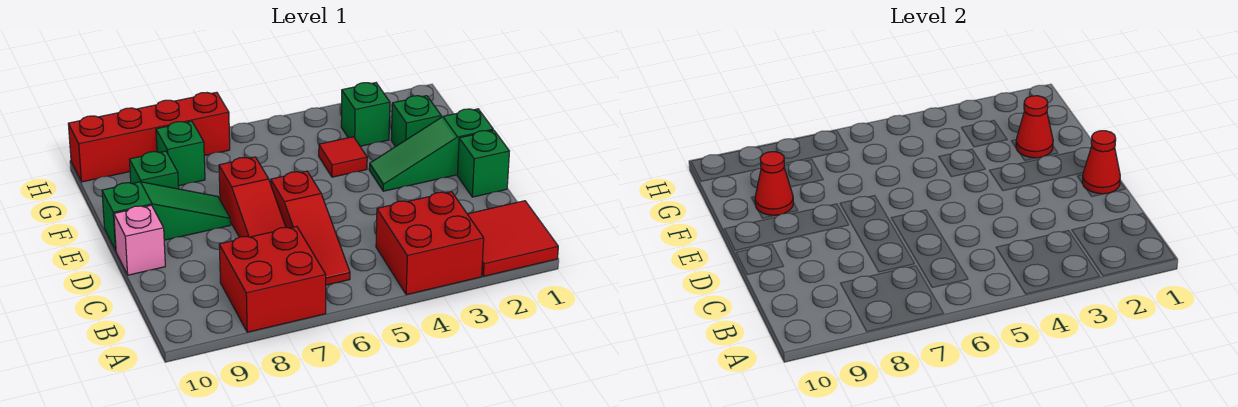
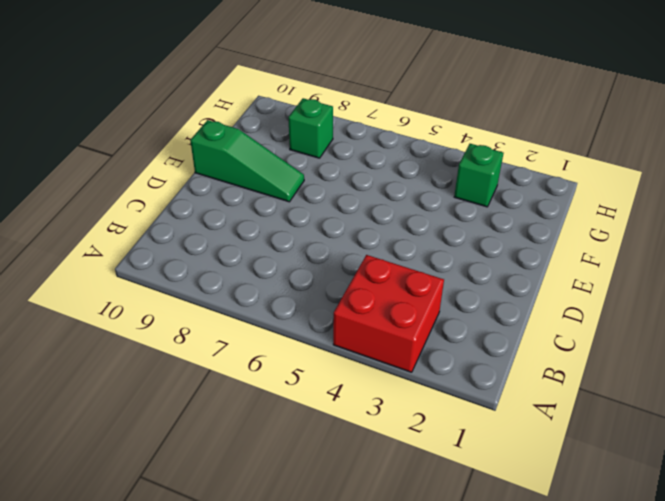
none -> red tile A1:B2 level 1
none -> red brick A7:B8 level 1
none -> red slope B6:D6 level 1 top D

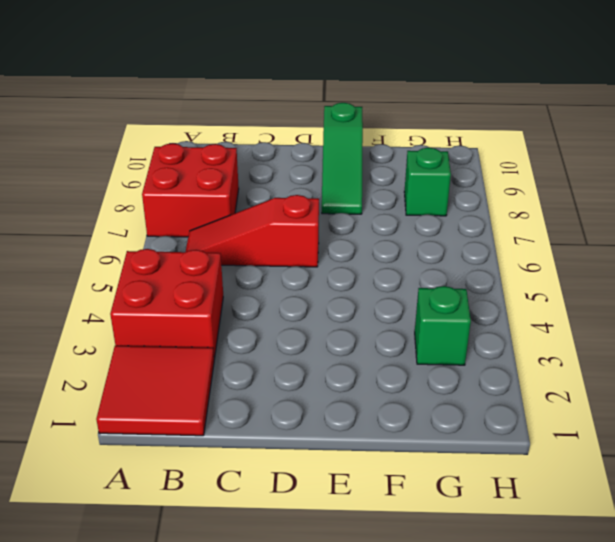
none -> red slope C7:E7 level 1 top E
none -> green brick D1 level 1
none -> pink brick D10 level 1

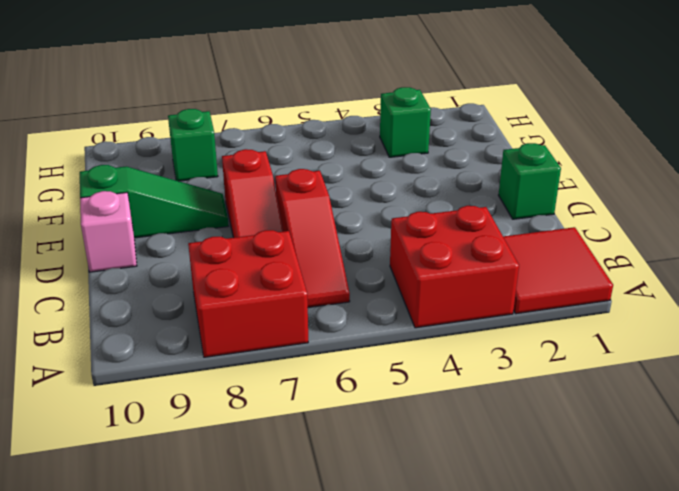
none -> green slope E1:E3 level 1 top 1
none -> green brick F2 level 1
none -> red tile F4 level 1

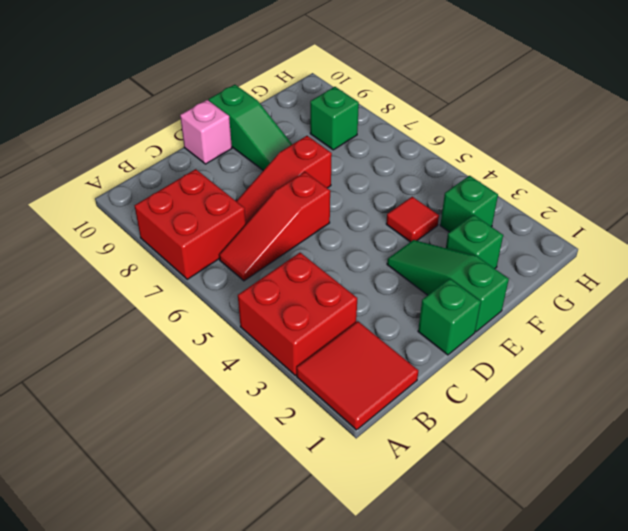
none -> green brick F9 level 1
none -> red brick H7:H10 level 1
none -> red cone D1 level 2

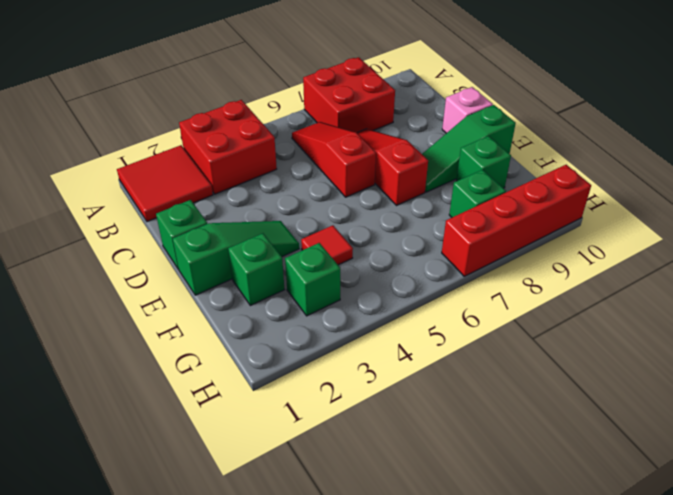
none -> red cone D1 level 2
none -> red cone F2 level 2
none -> red cone F9 level 2

